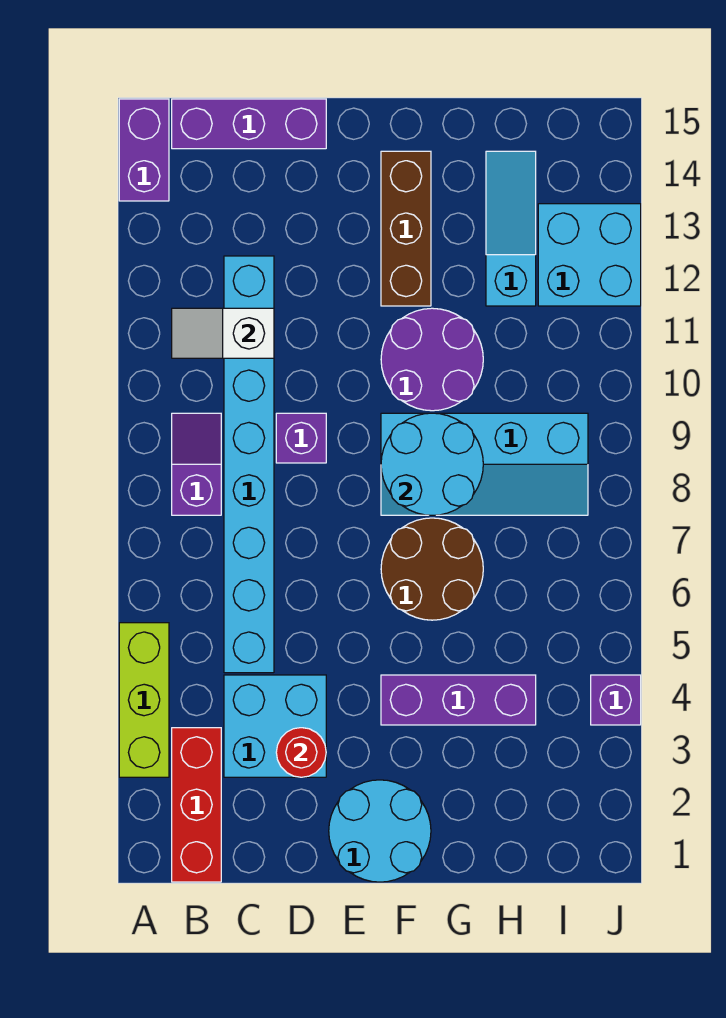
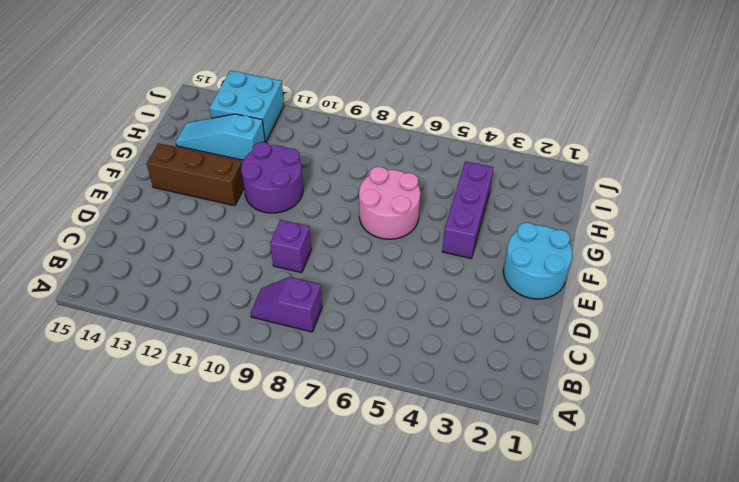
pink round brick F6:G7 level 1 -> brown round brick F6:G7 level 1
none -> lime brick A3:A5 level 1
none -> purple brick A14:A15 level 1
none -> red brick B1:B3 level 1

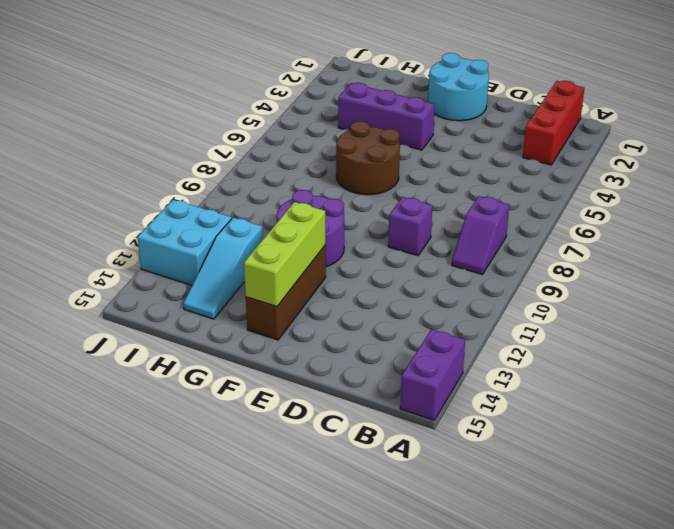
lime brick F12:F14 level 2 -> lime brick A3:A5 level 1
none -> purple brick B15:D15 level 1
none -> cyan brick C3:D4 level 1
none -> cyan brick C5:C12 level 1

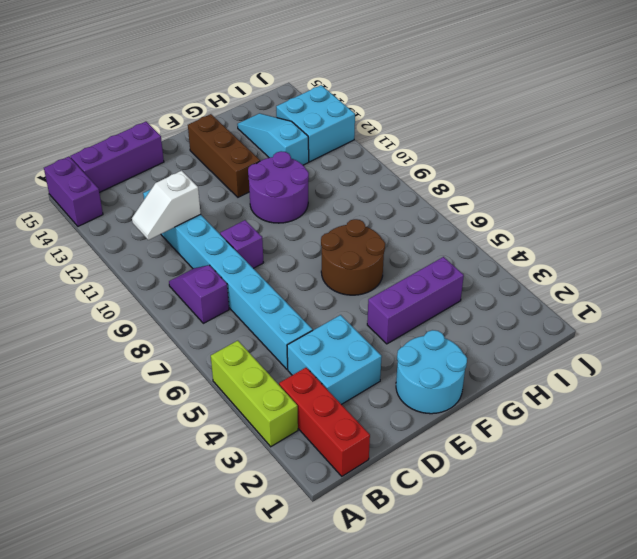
none -> cyan slope F8:I9 level 1 top 9
none -> purple brick J4 level 1
none -> red round brick D3 level 2

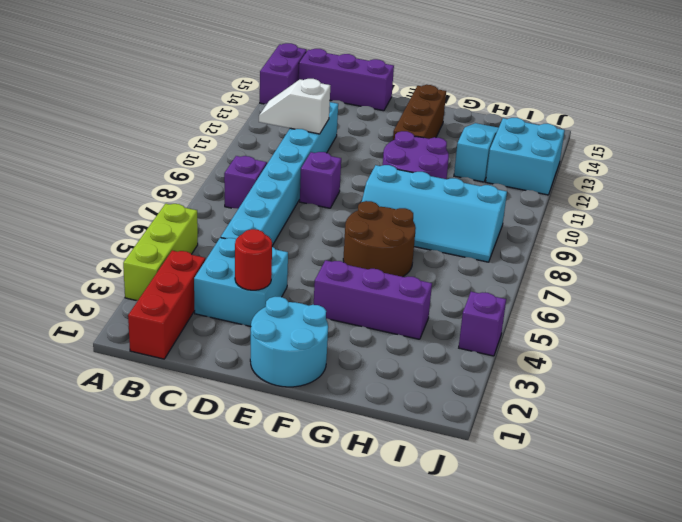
none -> cyan round brick F8:G9 level 2

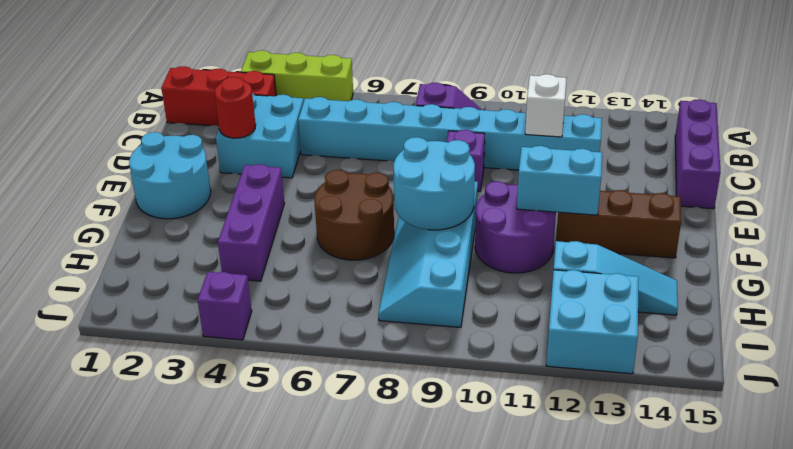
cyan brick F11:F12 level 2 -> none
none -> purple brick A14:A15 level 1

